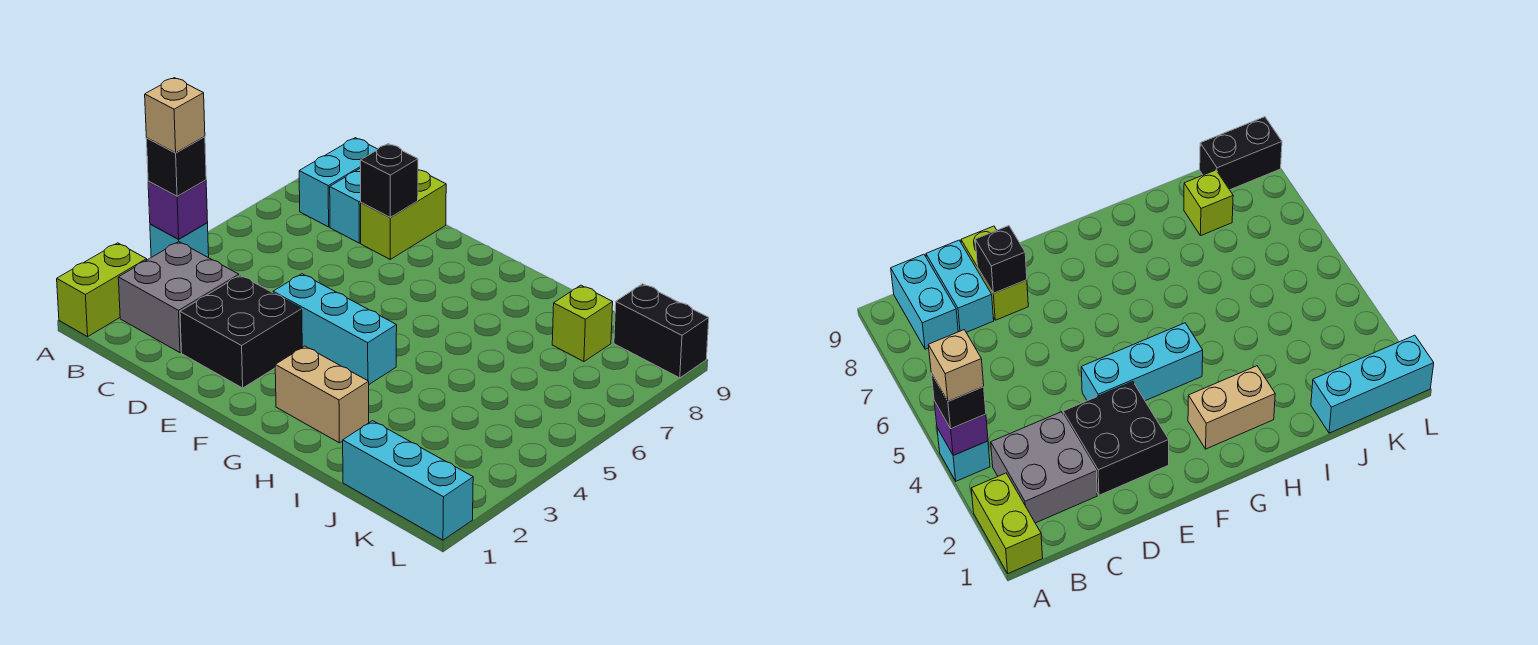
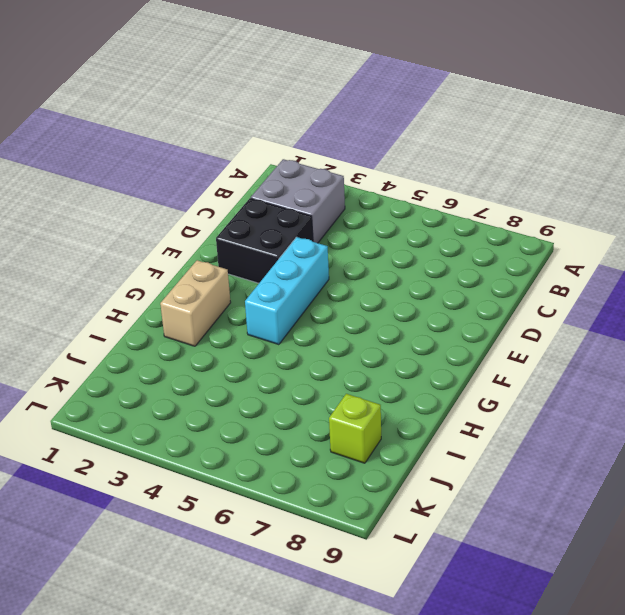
none -> lime brick A1:A2 level 1
none -> cyan brick A4 level 1
none -> cyan brick B8:B9 level 1

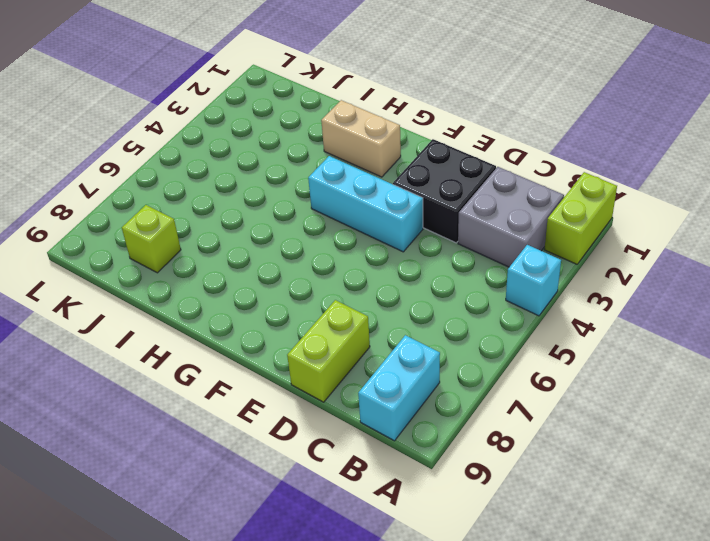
none -> cyan brick C8:C9 level 1
none -> cyan brick J1:L1 level 1
none -> black brick K9:L9 level 1

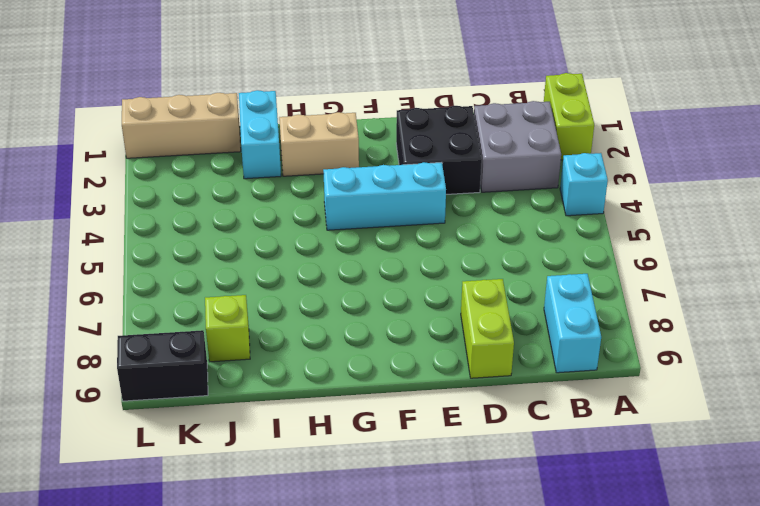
cyan brick I1:I2 level 1 -> cyan brick C8:C9 level 1
tan brick J1:L1 level 1 -> cyan brick J1:L1 level 1
none -> purple brick A4 level 2
none -> black brick D8 level 2
none -> black brick A4 level 3

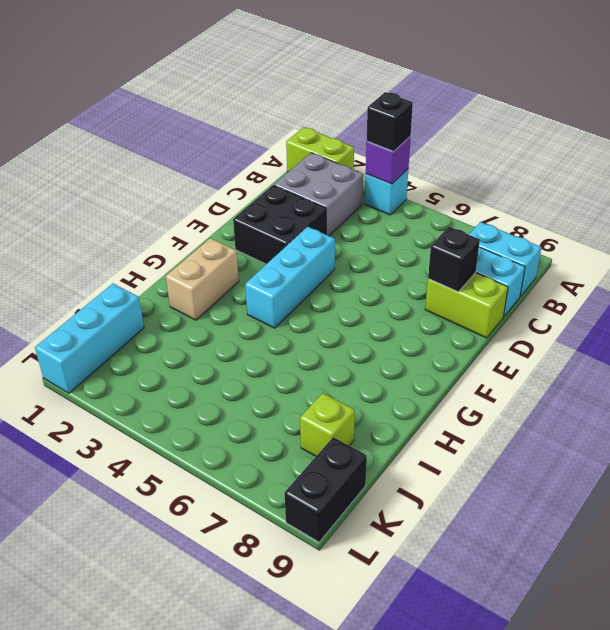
none -> tan brick A4 level 4

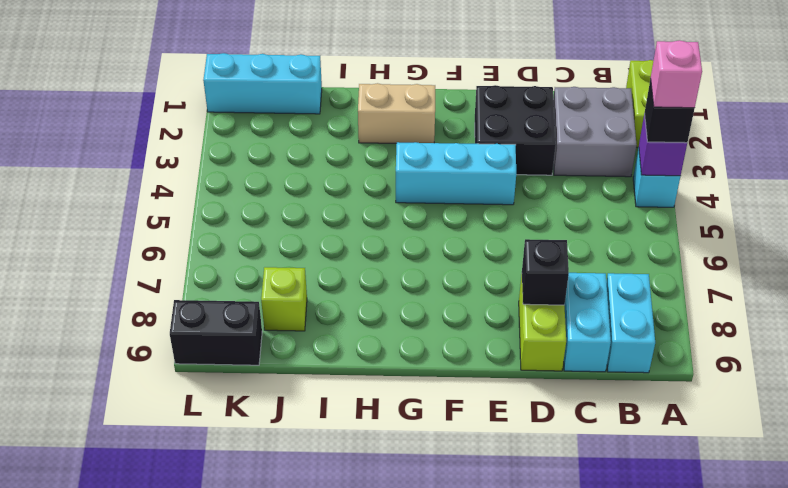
pink brick A4 level 4 -> tan brick A4 level 4

